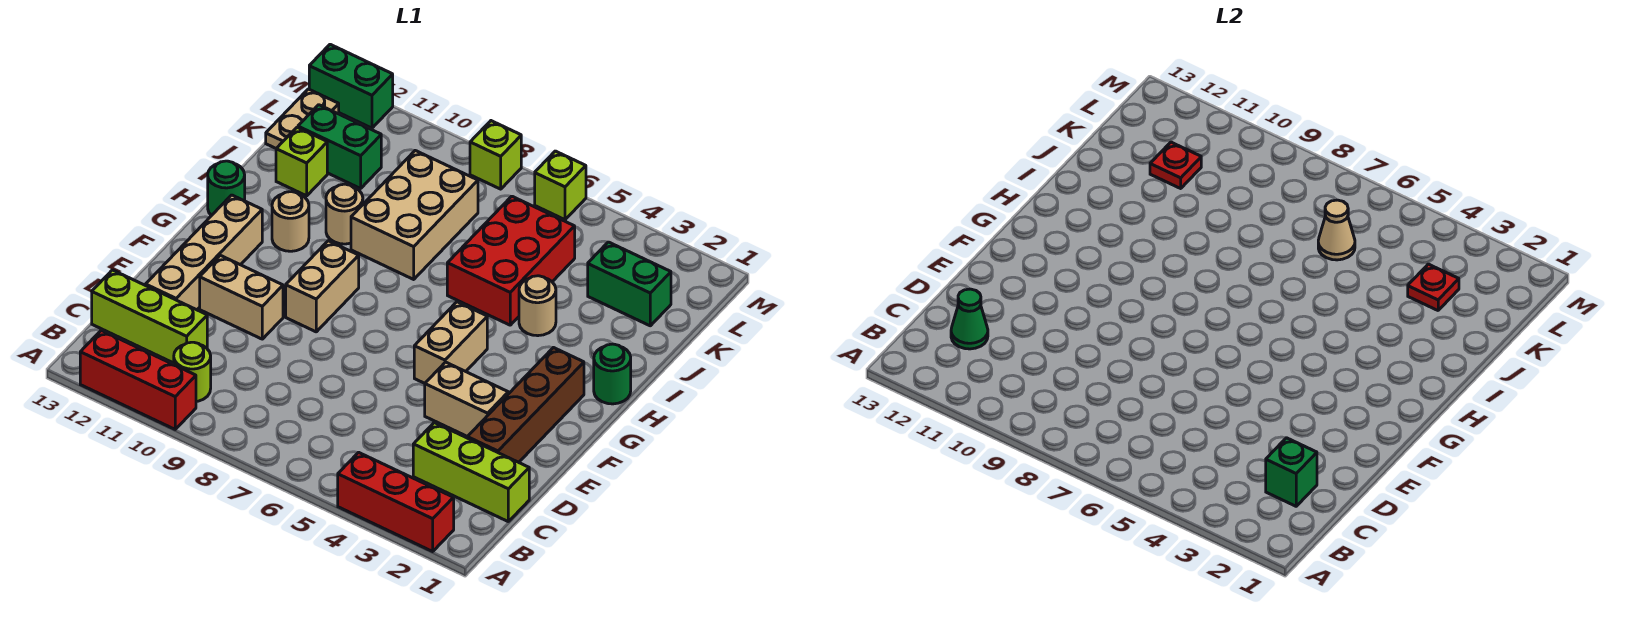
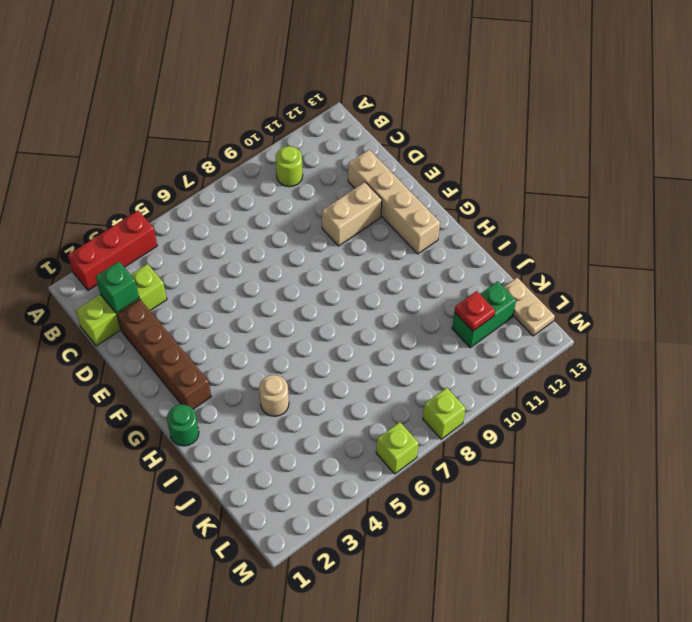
none -> red brick A10:A12 level 1
none -> lime brick C11:C13 level 1
none -> tan brick E3:E4 level 1
none -> tan brick F5:G5 level 1

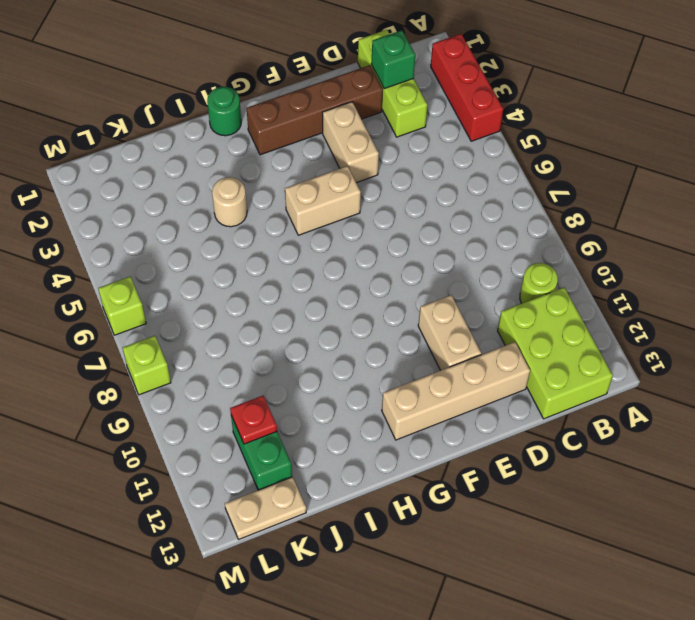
lime brick B11:C13 level 1 -> lime brick C11:C13 level 1
none -> red brick A10:A12 level 1
none -> tan brick F9:G9 level 1
none -> tan round brick H11 level 1
none -> green round brick H13 level 1

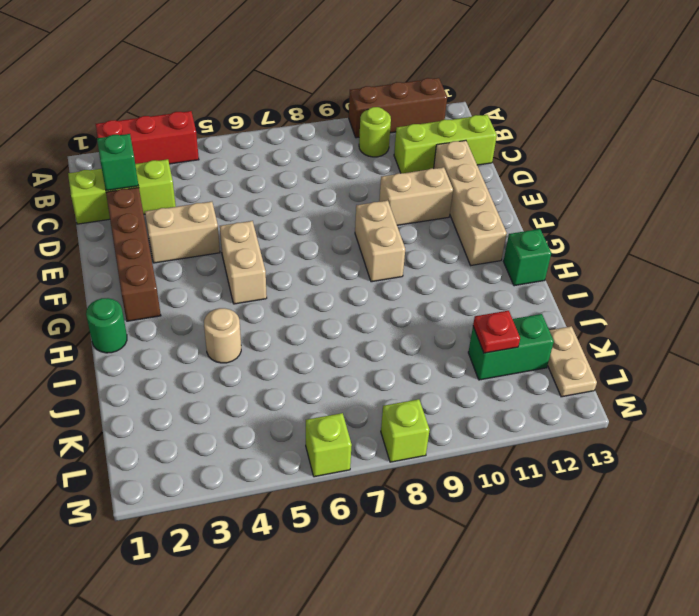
brown brick A10:A12 level 1 -> red brick A10:A12 level 1
green brick H13 level 1 -> green round brick H13 level 1
none -> tan round brick H11 level 1
none -> red brick I5:K6 level 1
none -> tan brick I8:K9 level 1
none -> tan round brick I10 level 1

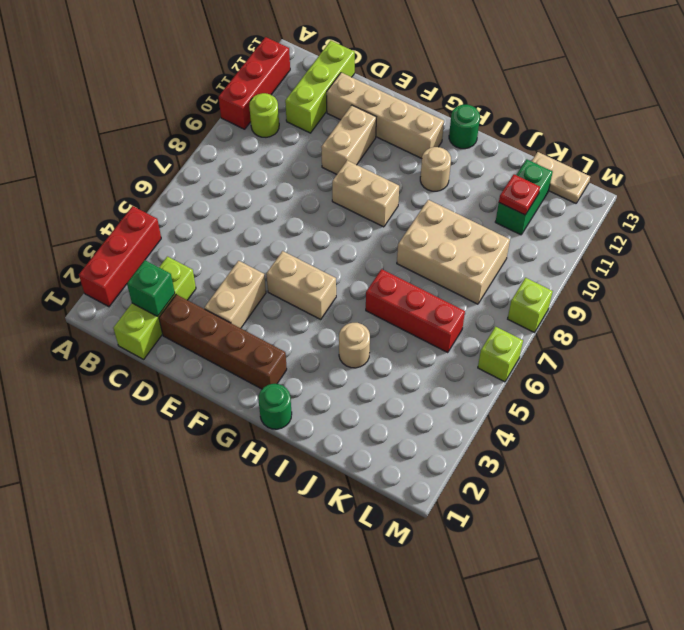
red brick I6:K6 level 1 -> red brick I5:K6 level 1
none -> tan round brick I10 level 1
none -> lime brick J12 level 1
none -> green brick K2:K3 level 1
none -> green brick M12:M13 level 1

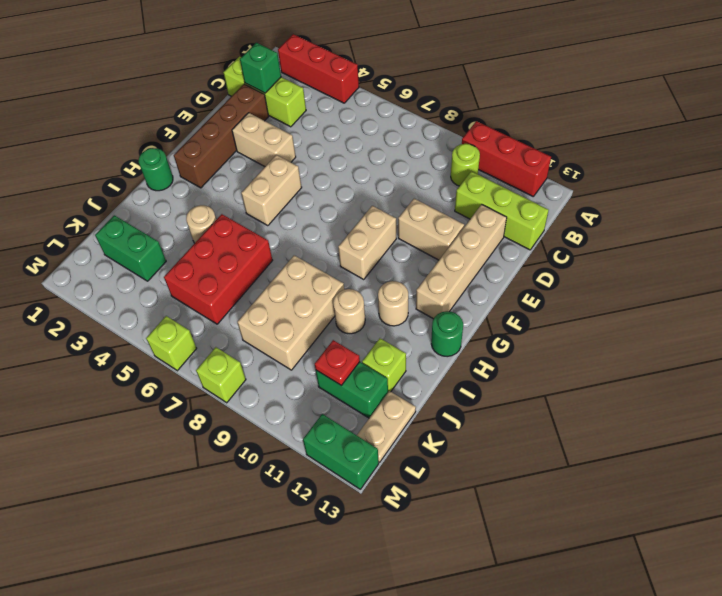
none -> green cone C12 level 2
none -> red plate K3 level 2
none -> tan cone K6 level 2

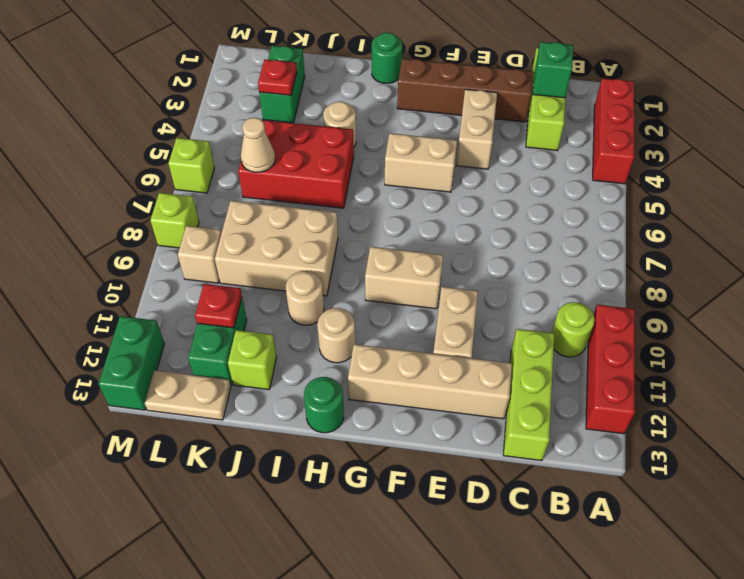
tan brick L9 level 1 -> none
none -> green cone C12 level 2

